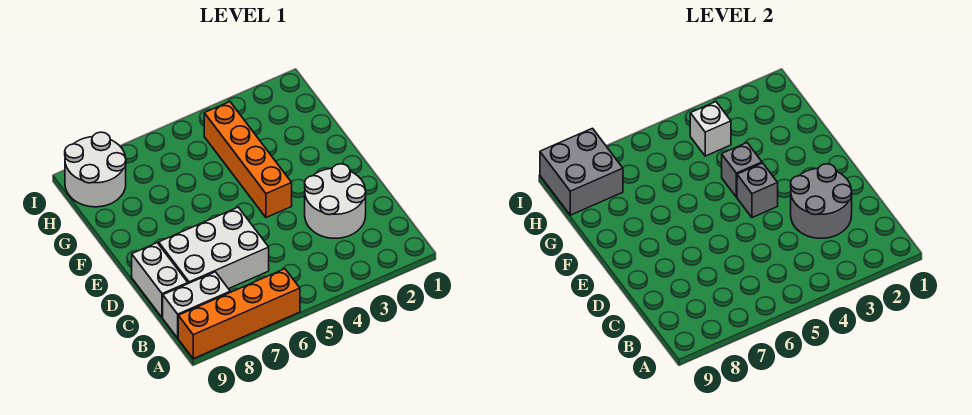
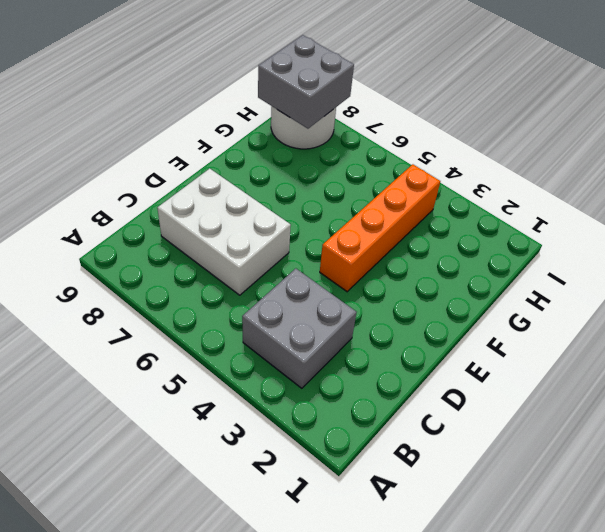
grey brick B3:C4 level 1 -> white round brick C2:D3 level 1
none -> orange brick A6:A9 level 1
none -> white brick B8:B9 level 1
none -> white brick C9:D9 level 1

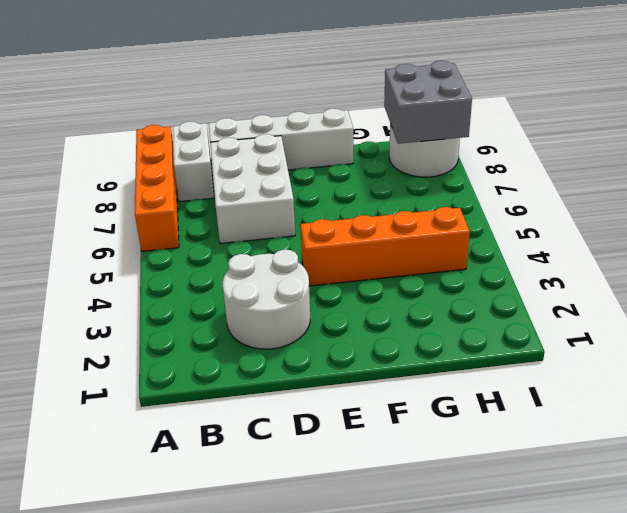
white brick C9:F9 level 1 -> white brick C9:D9 level 1
none -> grey round brick C2:D3 level 2
none -> grey brick E4 level 2
none -> grey brick F4 level 2

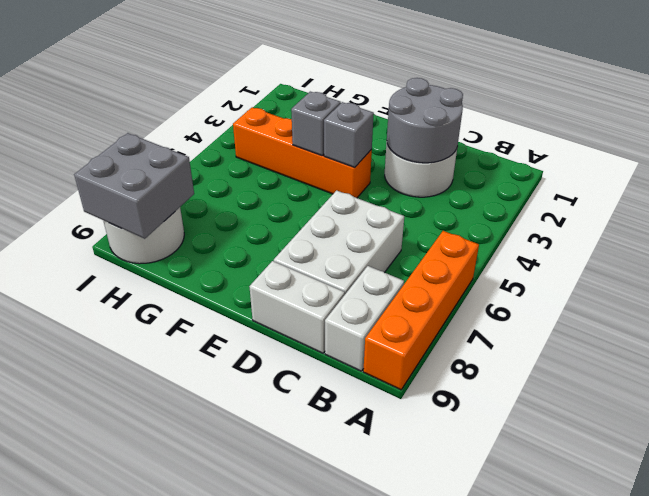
none -> white brick H4 level 2

